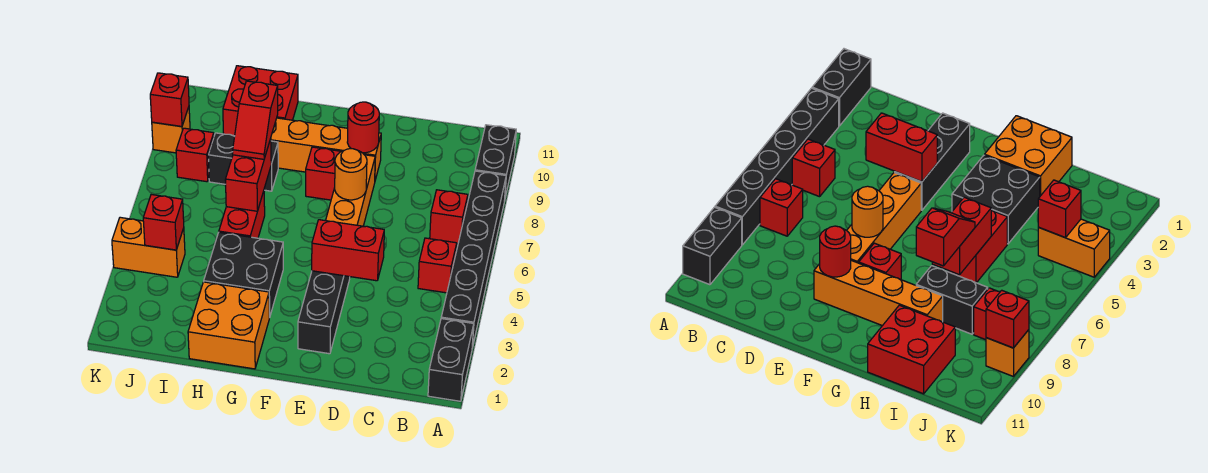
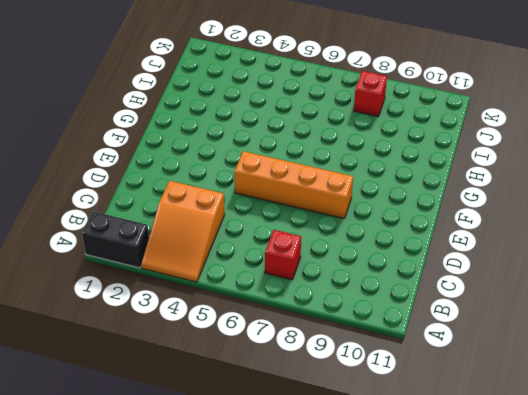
orange slope A3:C4 level 1 top C -> black brick A3:A8 level 1
none -> black brick A9:A10 level 1
none -> red brick B5 level 1
none -> black brick E2:E4 level 1

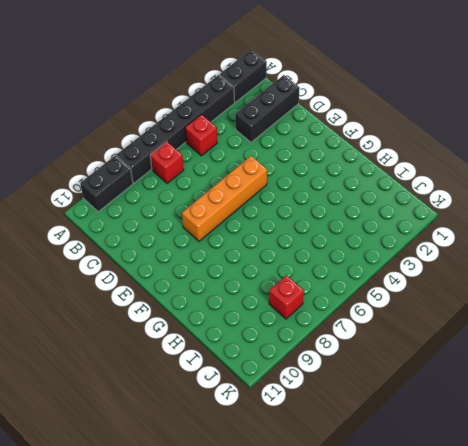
black brick C1:C3 level 1 -> black brick E2:E4 level 1
none -> orange brick E9:H9 level 1
none -> red brick F8 level 1
none -> orange brick G1:H2 level 1

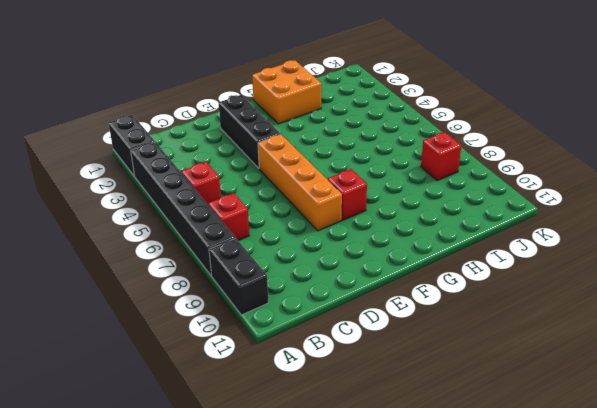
none -> orange brick E9:H9 level 1
none -> black brick G3:H4 level 1
none -> red brick H5:H6 level 1

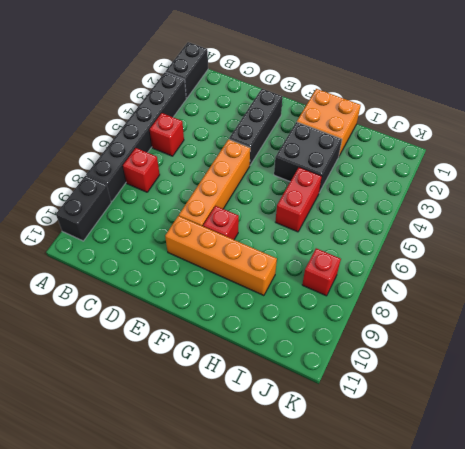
none -> black brick H8:I8 level 1
none -> red brick H10:I11 level 1
none -> orange brick J4:K4 level 1

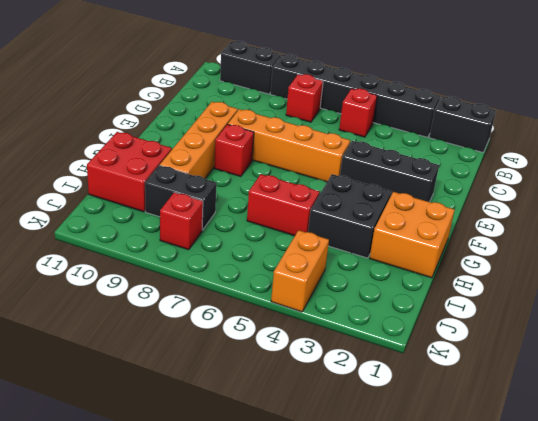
black brick I8:I9 level 1 -> black brick H8:I8 level 1
none -> orange brick K9 level 1
none -> red brick D4:E4 level 2
none -> orange round brick E7 level 2

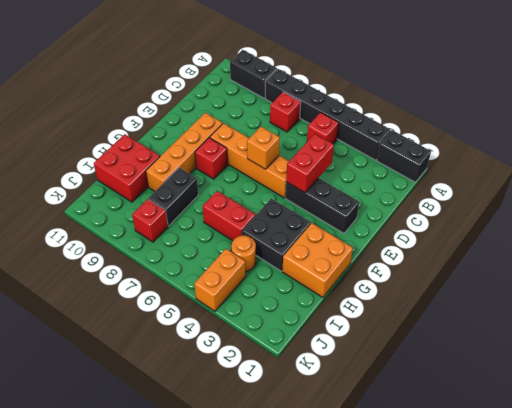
orange brick E6 level 2 -> orange brick K9 level 1
orange round brick I4 level 1 -> orange round brick E7 level 2
none -> red round brick E9 level 2
none -> red brick H6:H7 level 2
none -> red brick J4 level 2

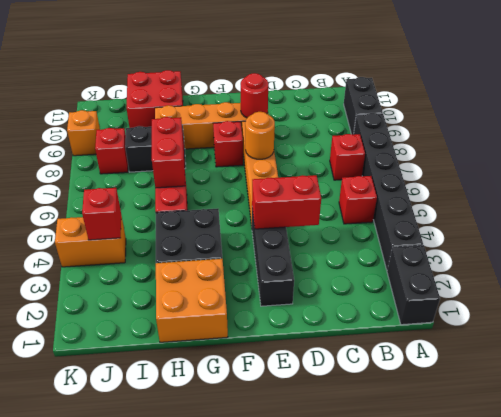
none -> red brick K9 level 2
none -> red slope H7:H8 level 3 top 8

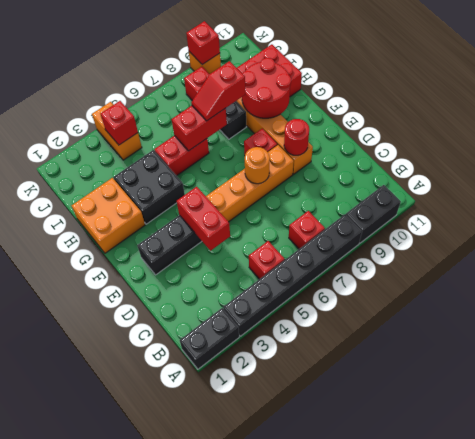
red round brick G9:H10 level 2 -> none

